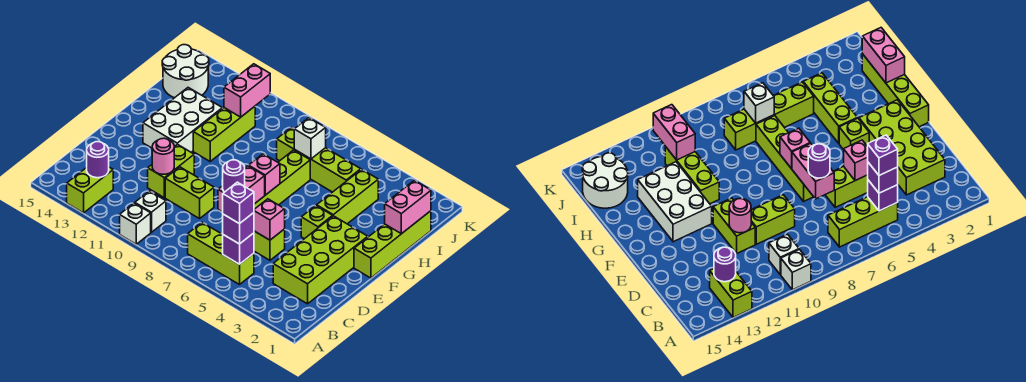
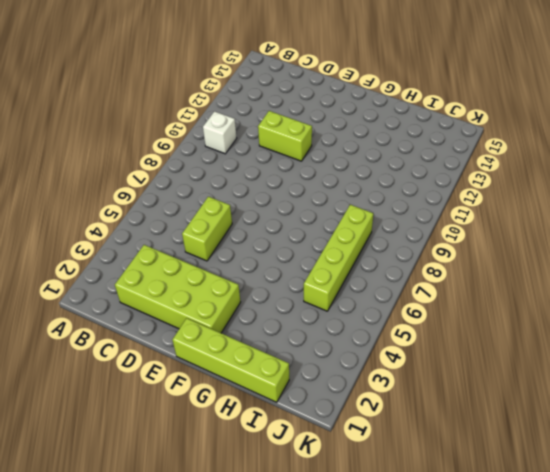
none -> white brick A10 level 1
none -> lime brick A13:B13 level 1
none -> lime brick B5:B7 level 1

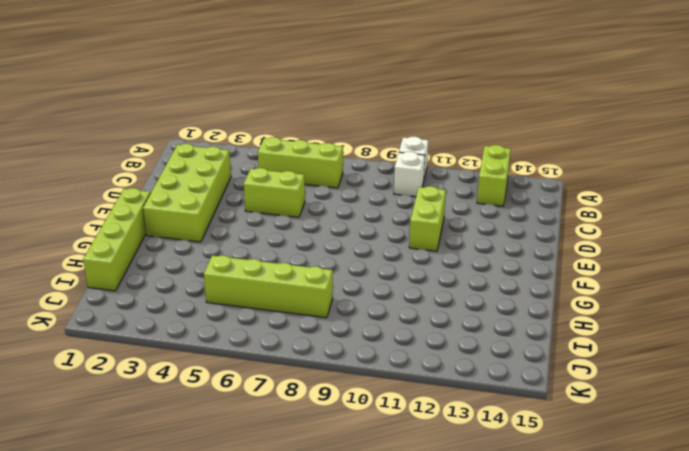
none -> lime brick D9:D10 level 1
none -> lime brick E7:H7 level 1
none -> lime brick F4 level 1

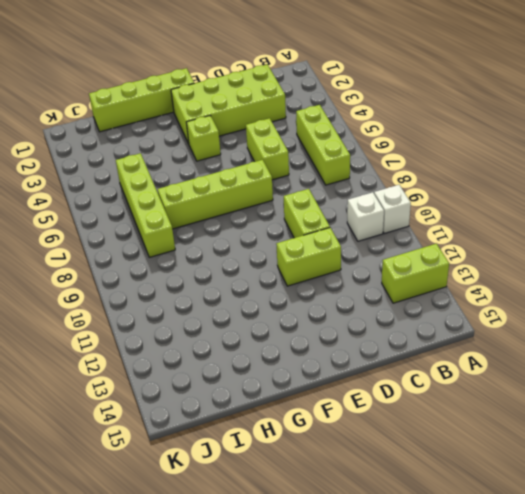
none -> white brick F12:H13 level 1
none -> lime brick G4:I4 level 1
none -> lime brick G11:I11 level 1

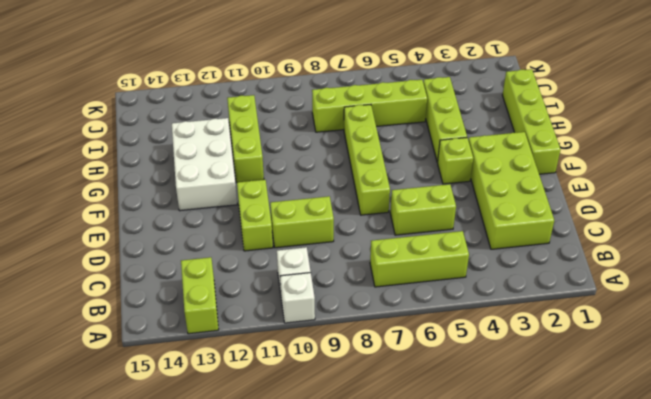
none -> white round brick I14:J15 level 1
none -> purple brick B5 level 2
none -> purple round brick B13 level 2

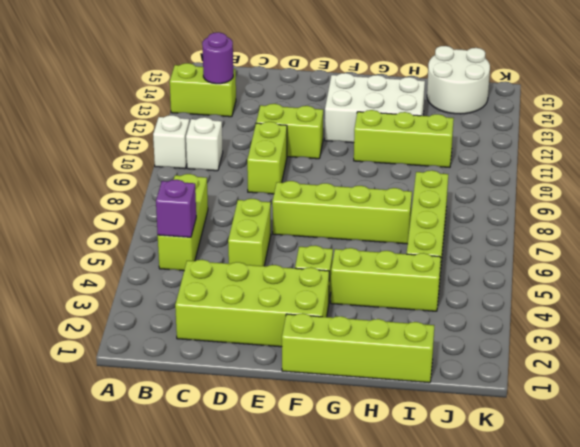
none -> pink brick D5 level 2
none -> pink brick D7:E7 level 2
none -> pink round brick D11 level 2

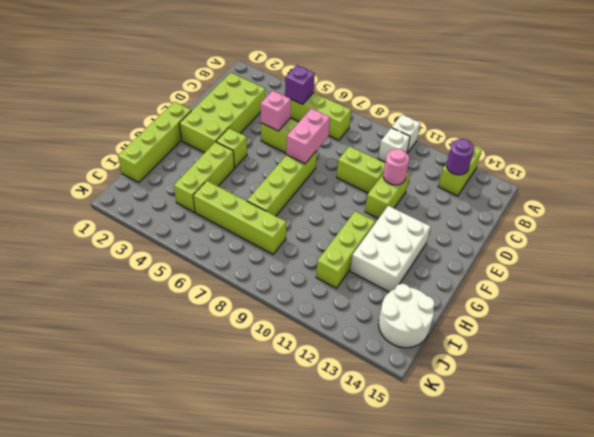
none -> pink brick F7 level 2
none -> pink brick H1:I1 level 2
none -> white brick I7 level 2

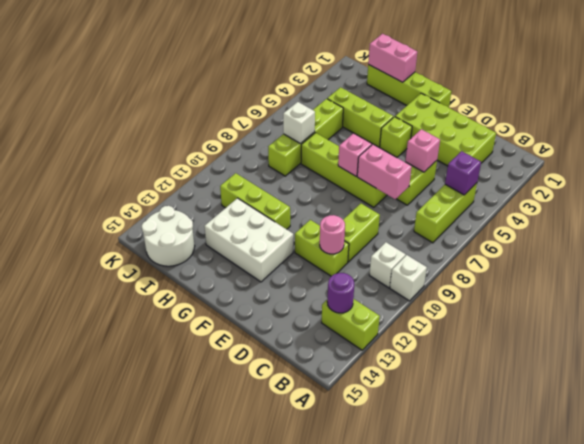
none -> pink brick I11:J11 level 2
none -> purple brick B5 level 3
none -> purple round brick D7 level 3

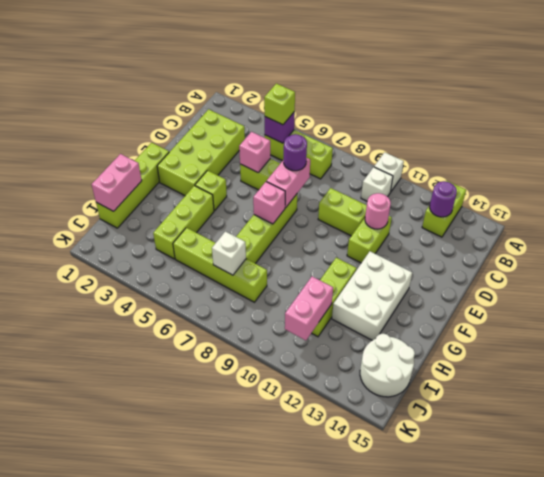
lime brick B5 level 3 -> purple brick B5 level 3
none -> purple brick B5 level 4

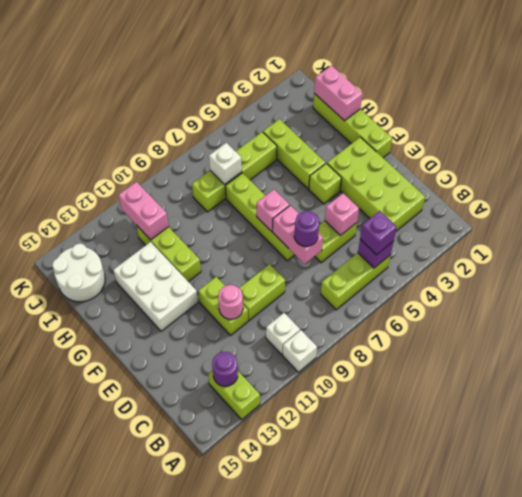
none -> purple brick B5 level 4

